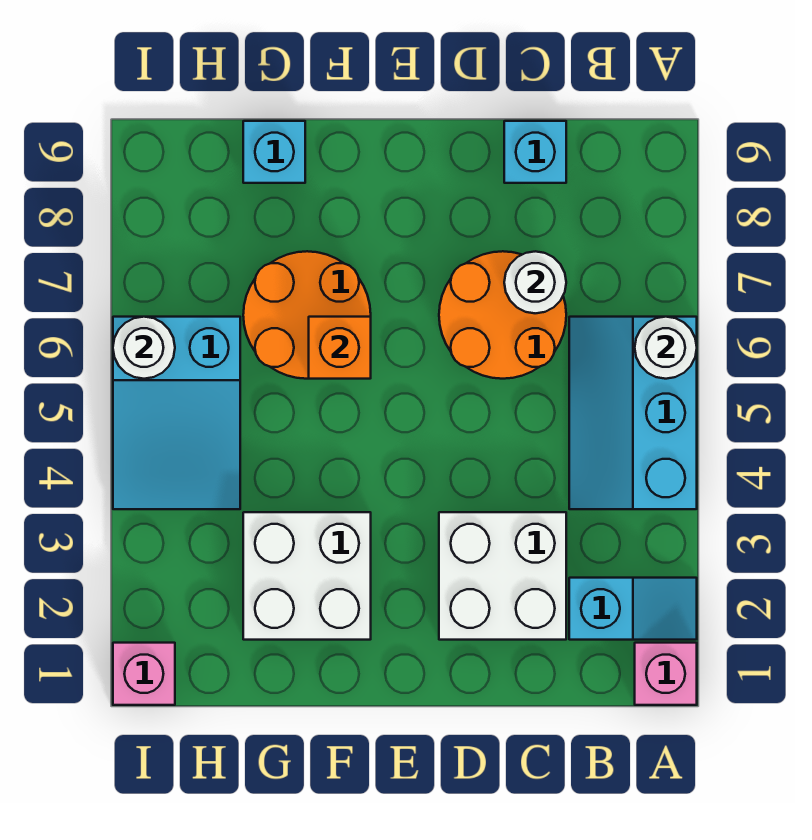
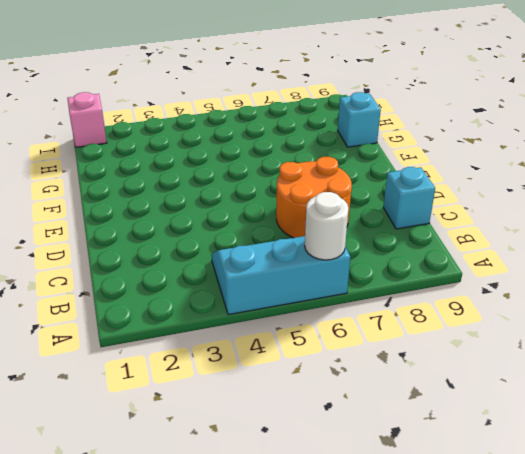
none -> pink brick A1 level 1
none -> cyan slope A2:B2 level 1 top B
none -> white brick C2:D3 level 1

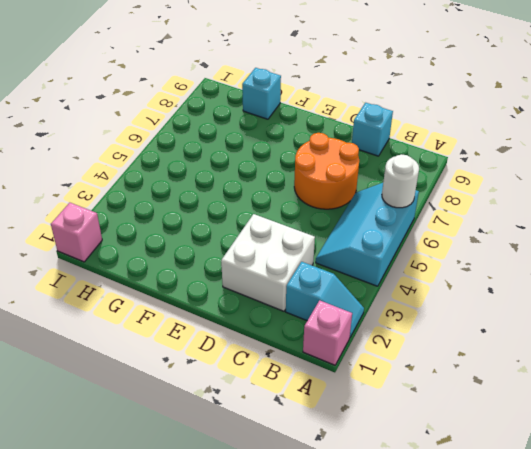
none -> white brick F2:G3 level 1
none -> orange round brick F6:G7 level 1
none -> cyan slope H4:I6 level 1 top 6

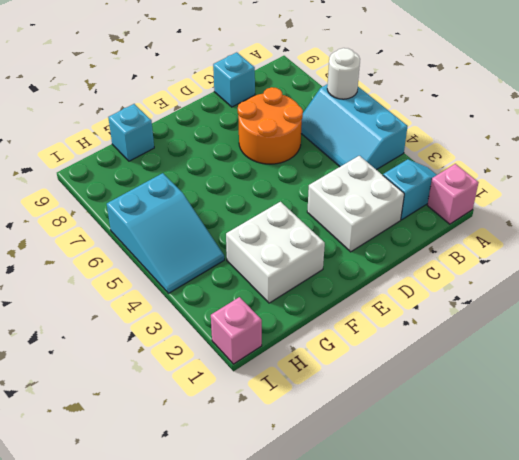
none -> orange round brick F6:G7 level 1
none -> white round brick C7 level 2
none -> orange brick F6 level 2

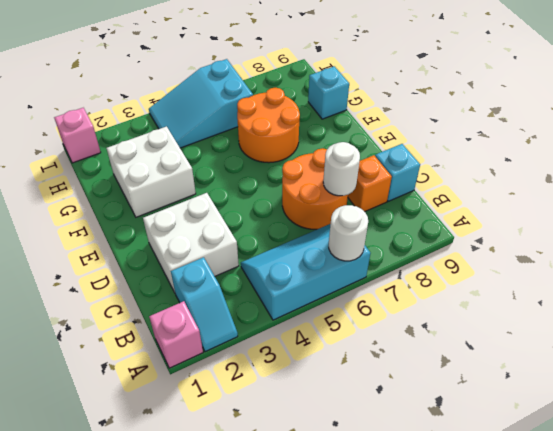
orange brick C8 level 1 -> orange brick F6 level 2
none -> white round brick I6 level 2

